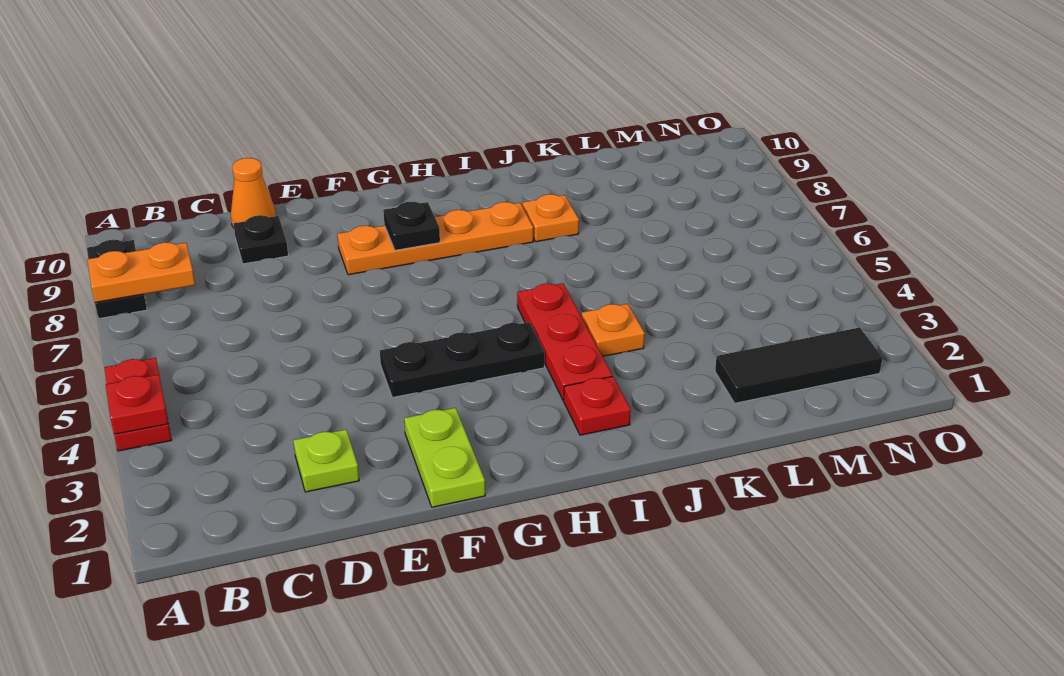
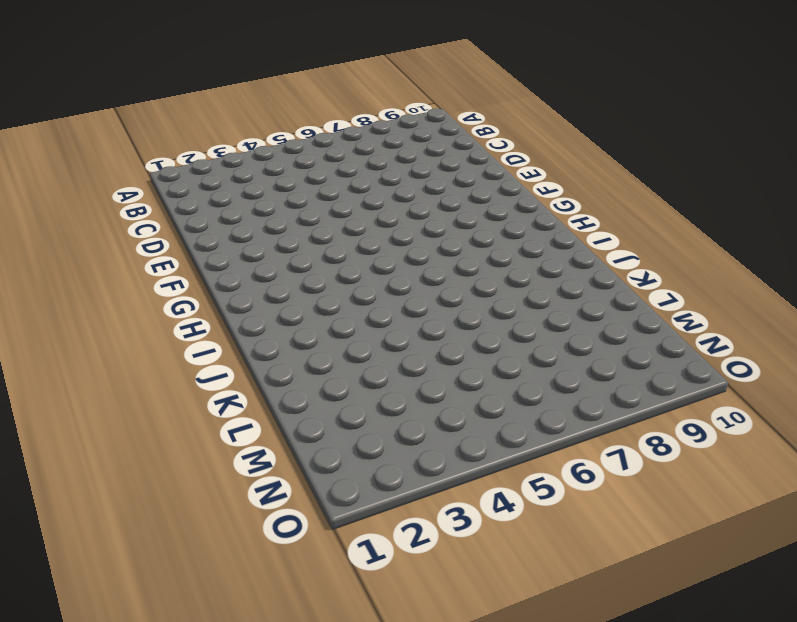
none -> red plate A4:A5 level 1
none -> black plate A8:A9 level 1
none -> lime plate D2 level 1

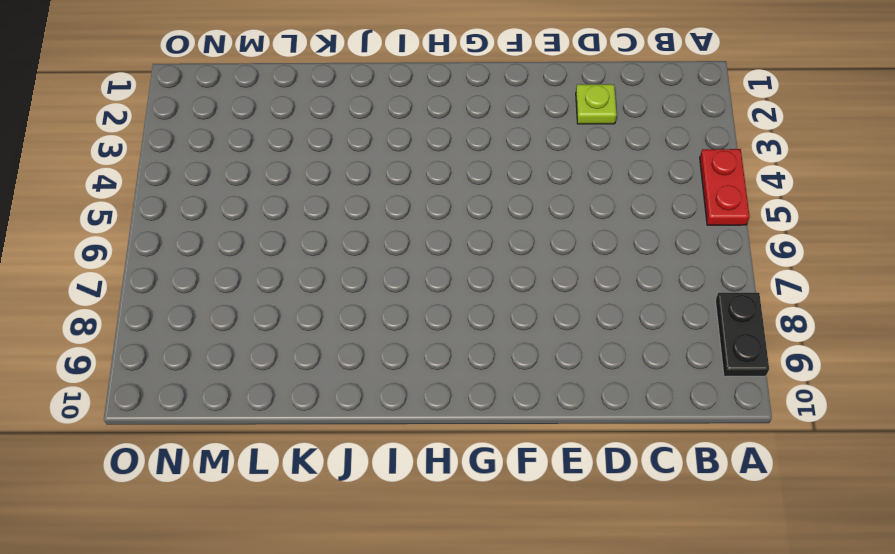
none -> black plate D9 level 1
none -> orange cone D10 level 1
none -> lime plate F1:F2 level 1

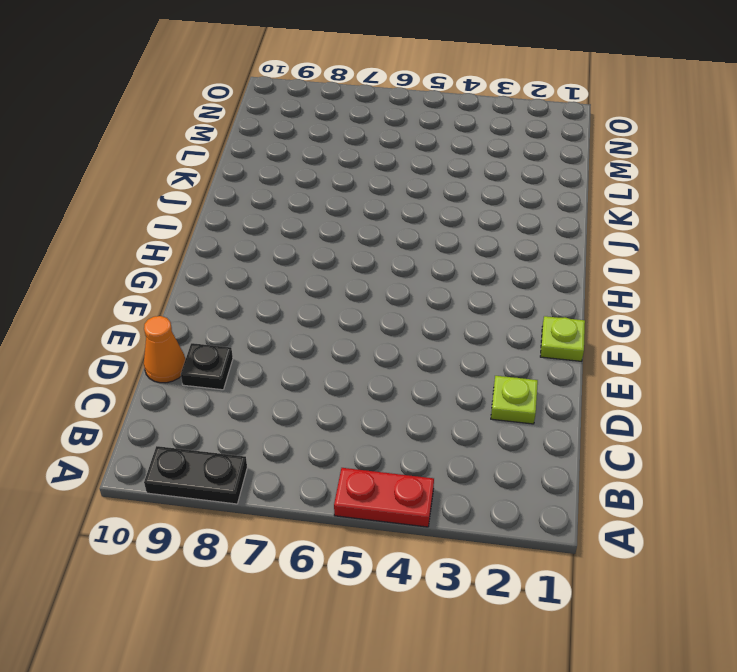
lime plate F1 level 1 -> lime plate F1:F2 level 1
none -> black plate F4:H4 level 1
none -> orange plate F8:I8 level 1
none -> red plate I2 level 1

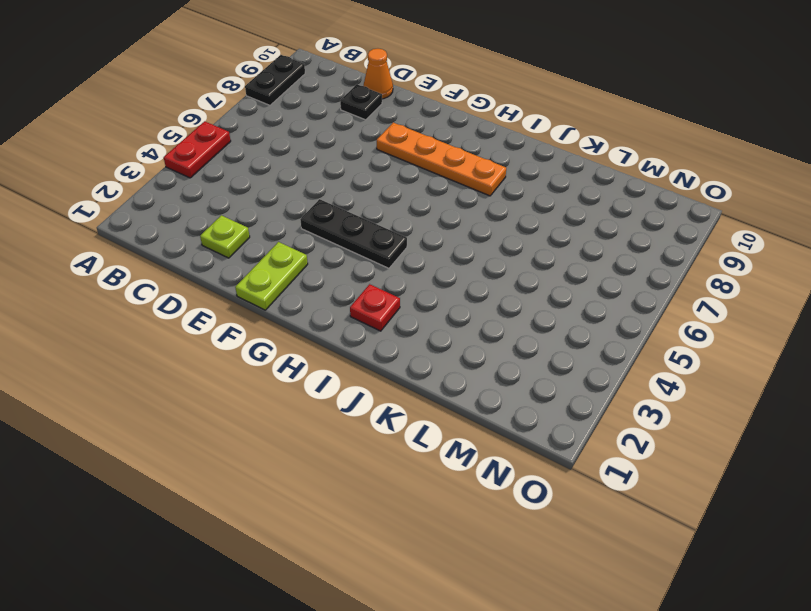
none -> red plate I3:I5 level 1
none -> orange plate J4 level 1
none -> orange plate J8 level 1

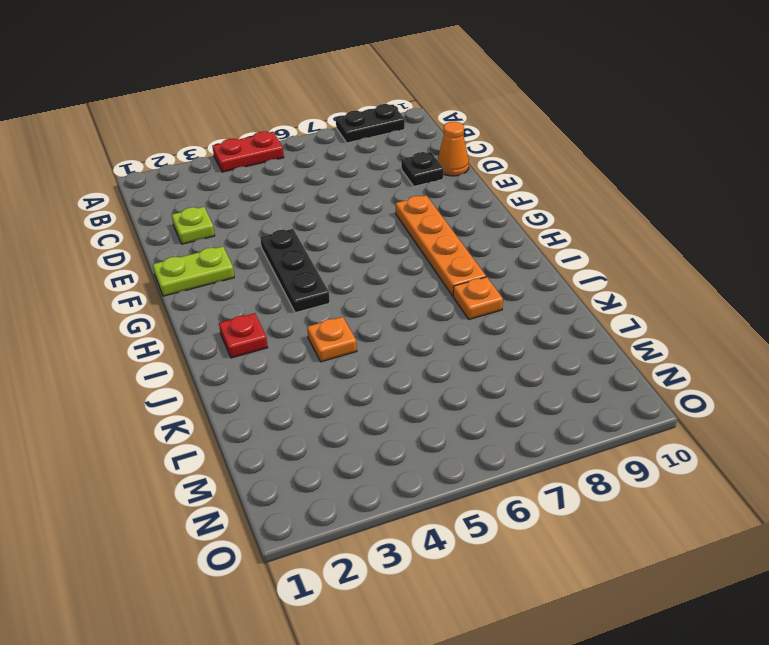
none -> red plate I3:I5 level 1
none -> black tile L2:N2 level 1
none -> red plate A4 level 2

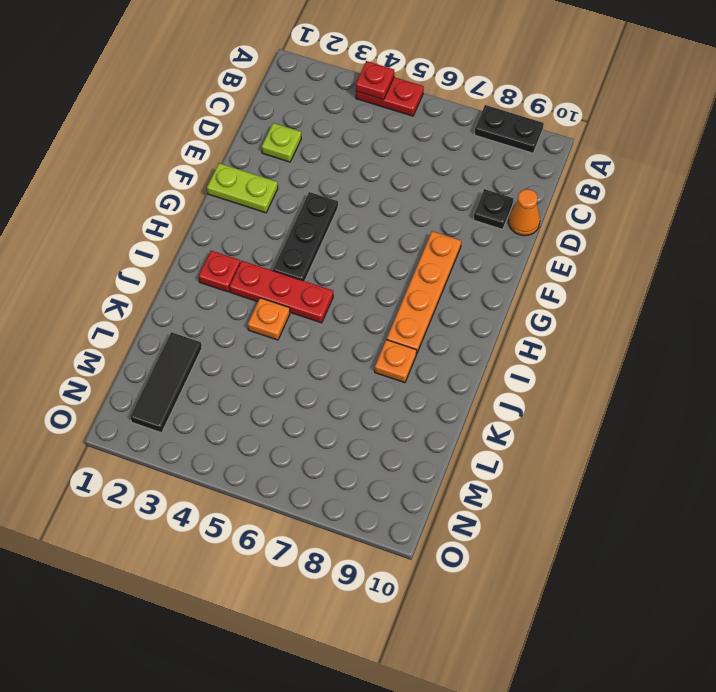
none -> orange plate A8:B8 level 2
none -> black plate G8 level 2

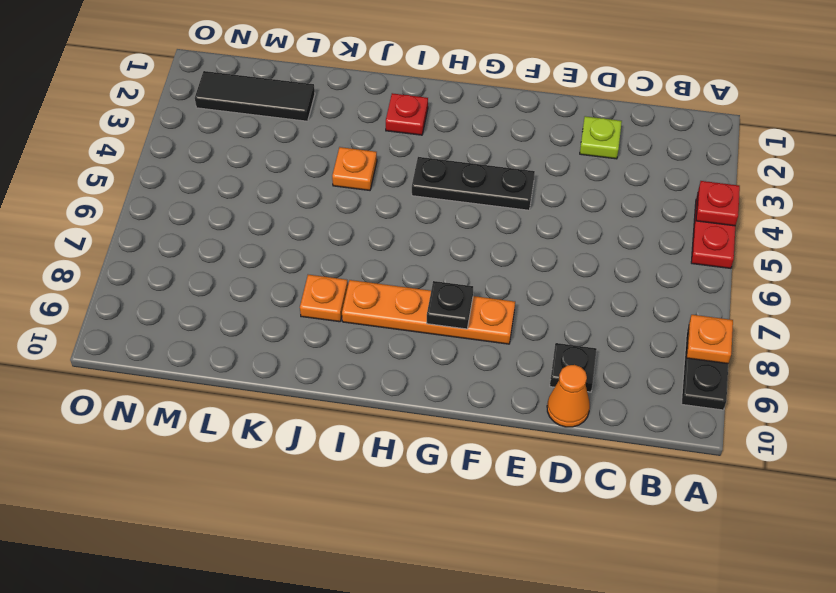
orange plate A8 level 2 -> orange plate A8:B8 level 2
none -> lime plate F1:F2 level 1
none -> red plate I3:I5 level 1

